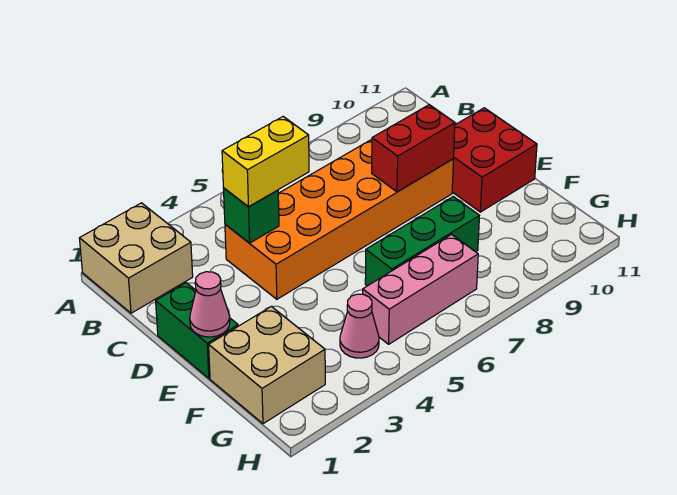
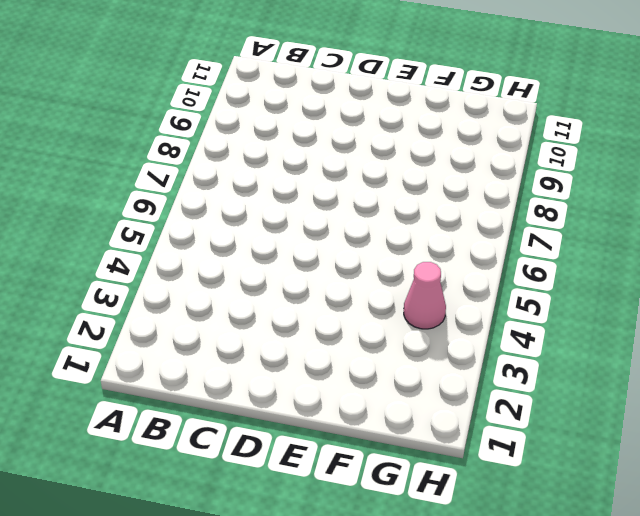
none -> tan brick A1:B2 level 1
none -> orange brick C4:D9 level 1
none -> green brick D1:E1 level 1

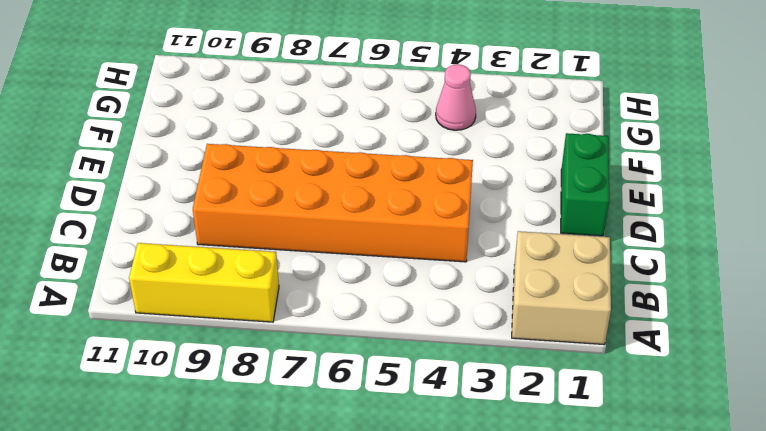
yellow brick A8:A10 level 1 -> none
none -> red brick D10:E11 level 1
none -> tan brick F1:G2 level 1
none -> green brick F6:F8 level 1

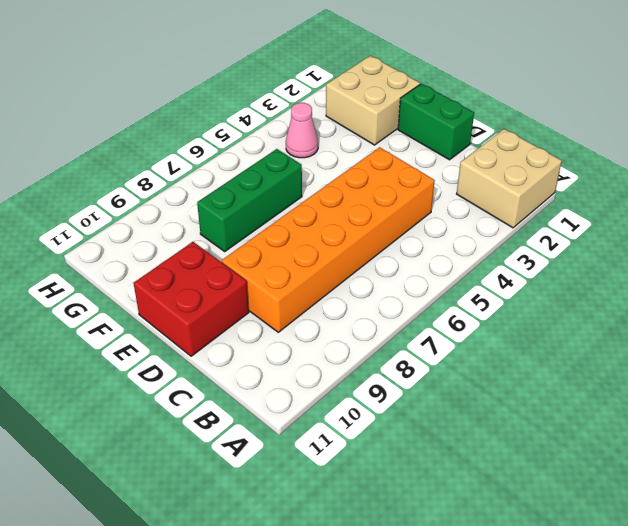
none -> pink brick G5:G7 level 1
none -> green brick C4 level 2
none -> red brick D8:D9 level 2

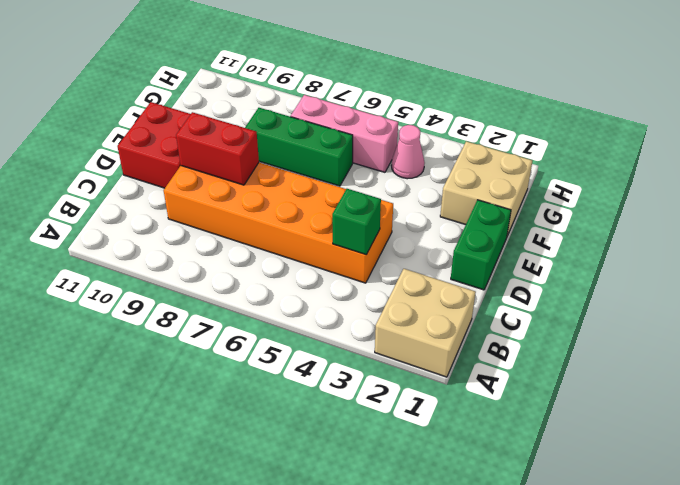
none -> pink cone E1 level 2
none -> yellow brick C4:C5 level 3

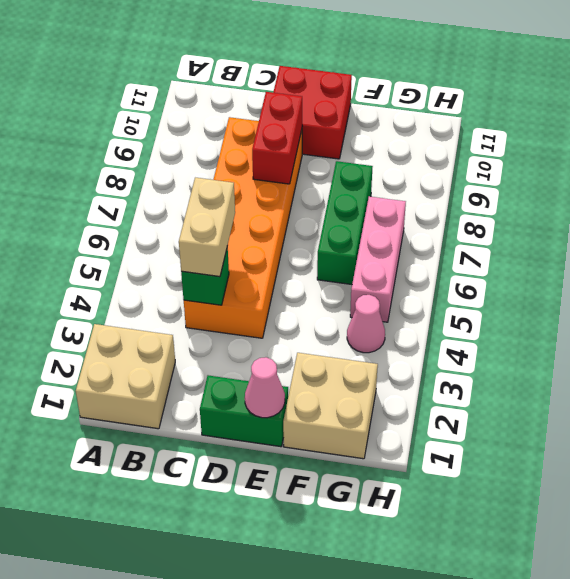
tan brick C4:C5 level 3 -> yellow brick C4:C5 level 3

